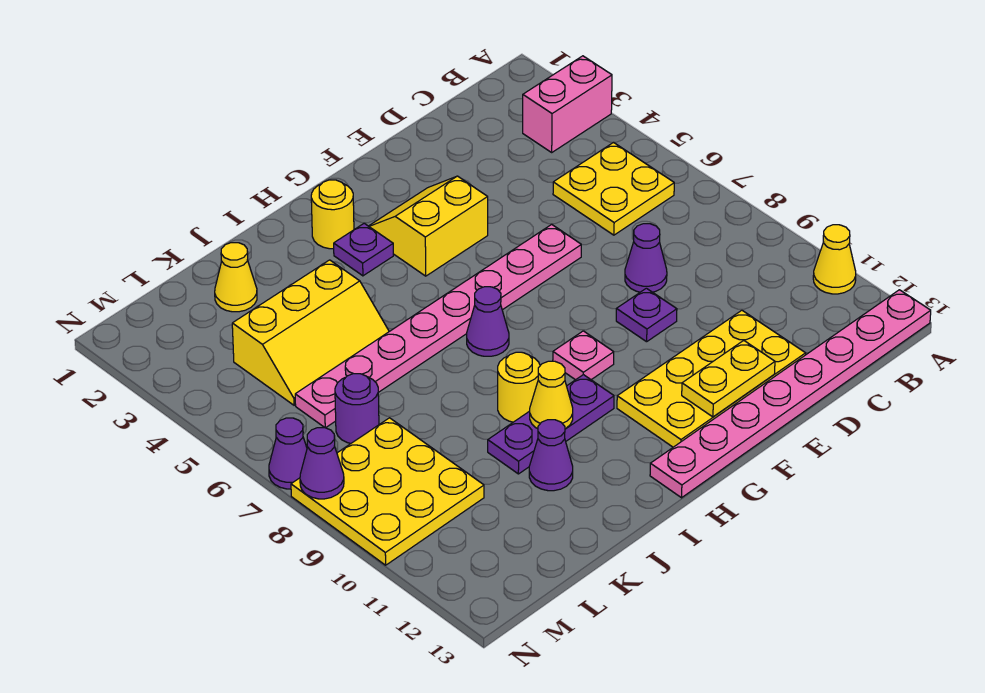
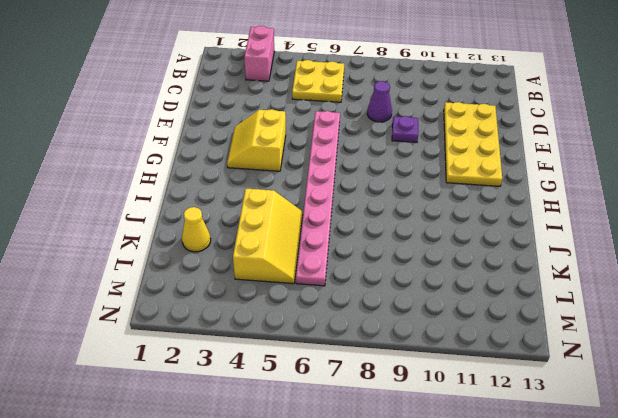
none -> yellow cone A11 level 1
none -> pink plate A13:H13 level 1
none -> pink plate G9 level 1

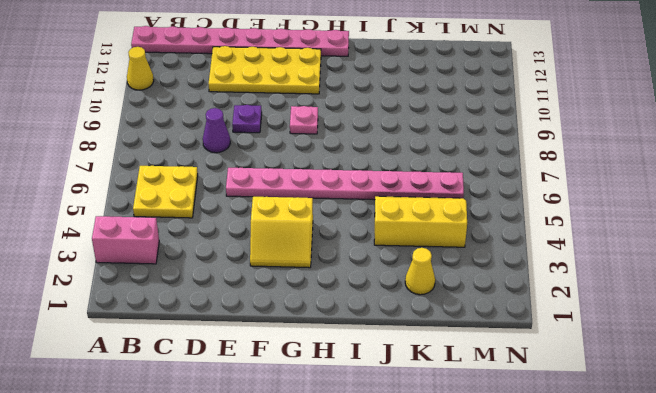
none -> yellow round brick H2 level 1
none -> purple plate H3 level 1
none -> purple cone H7 level 1

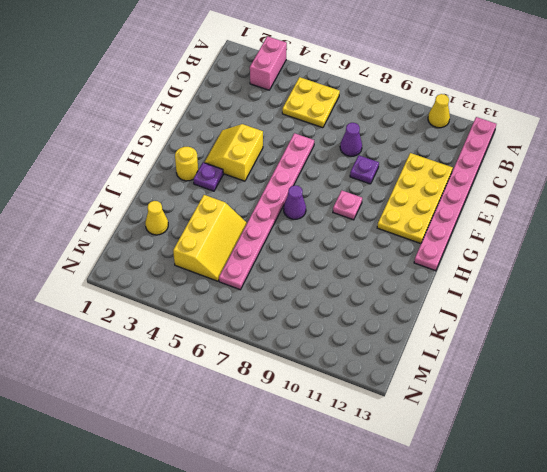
none -> purple plate H10:J10 level 1
none -> yellow round brick I9 level 1
none -> purple cone J11 level 1

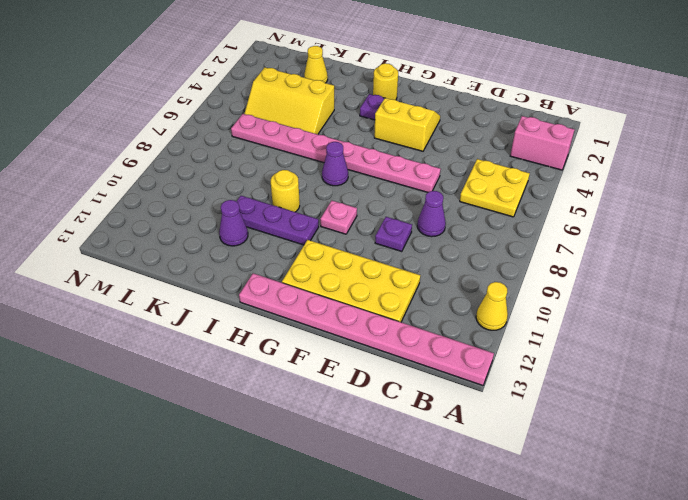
none -> purple round brick L7 level 1
none -> yellow plate L8:N10 level 1
none -> purple cone N7 level 1

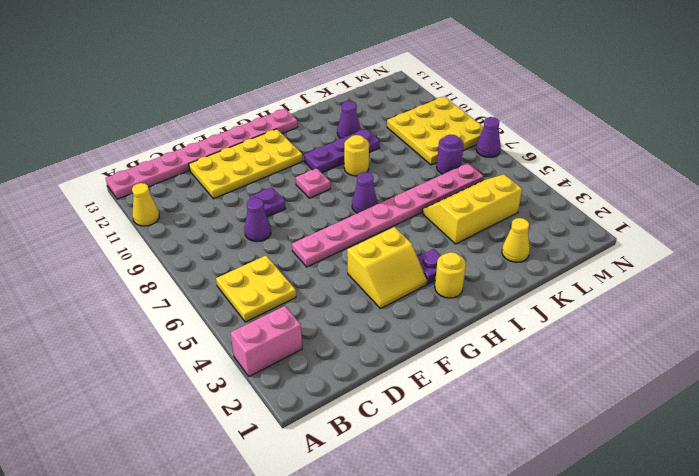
none -> yellow plate E12:F12 level 2
none -> yellow cone I10 level 2
none -> purple cone N8 level 2

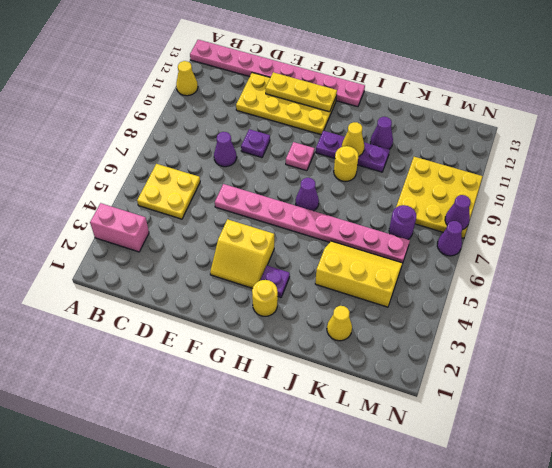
yellow plate E12:G12 level 2 -> yellow plate E12:F12 level 2

